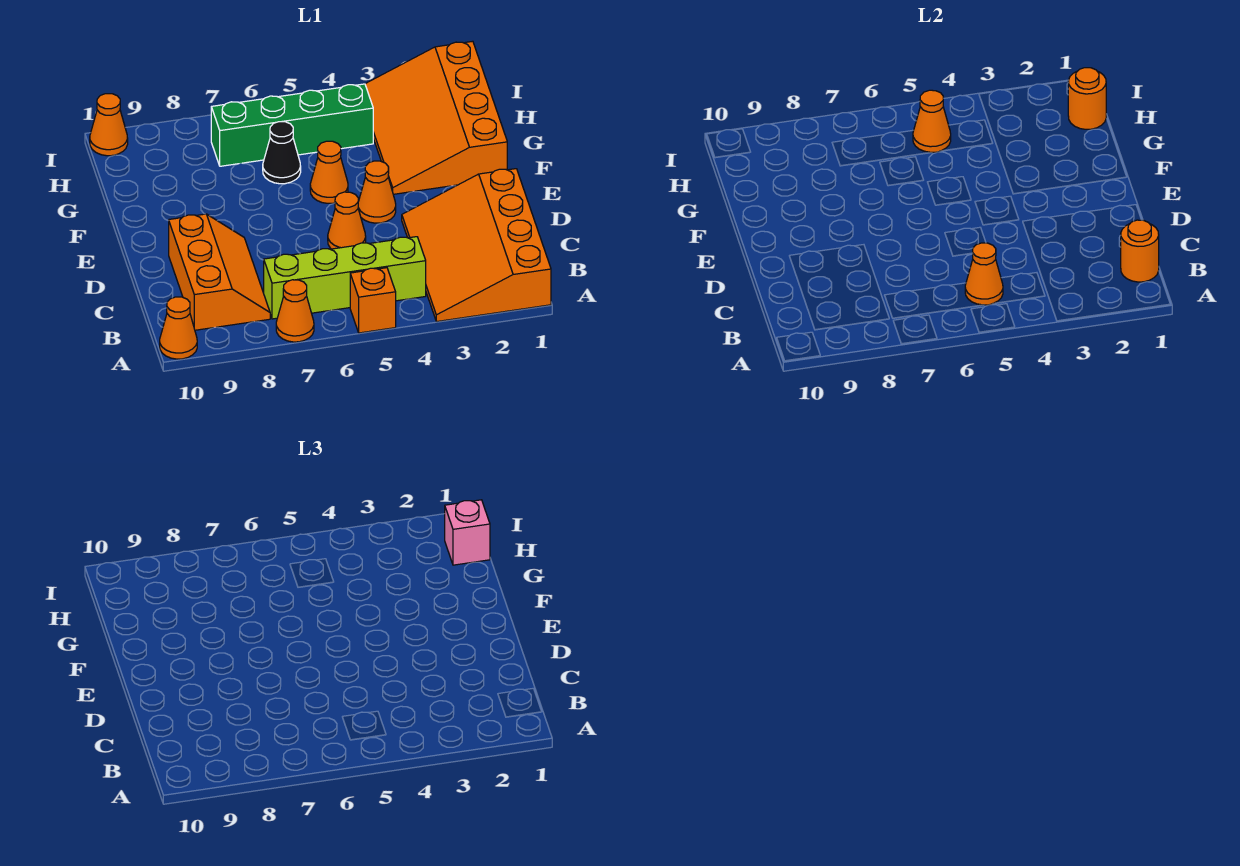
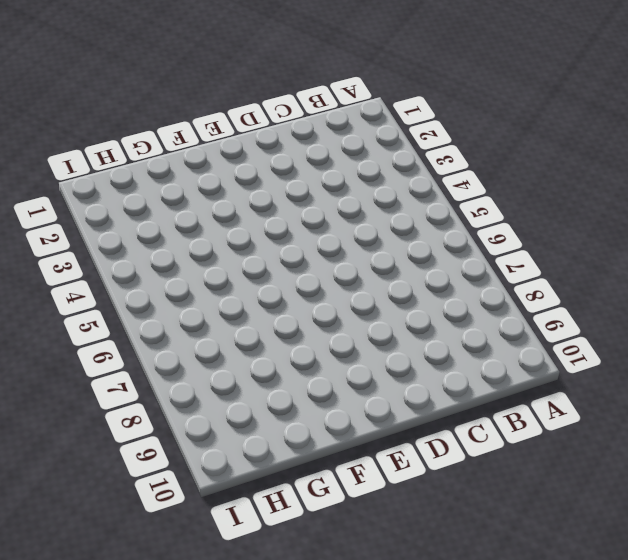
none -> orange slope A1:D3 level 1 top 1
none -> orange brick A5 level 1
none -> orange cone A7 level 1

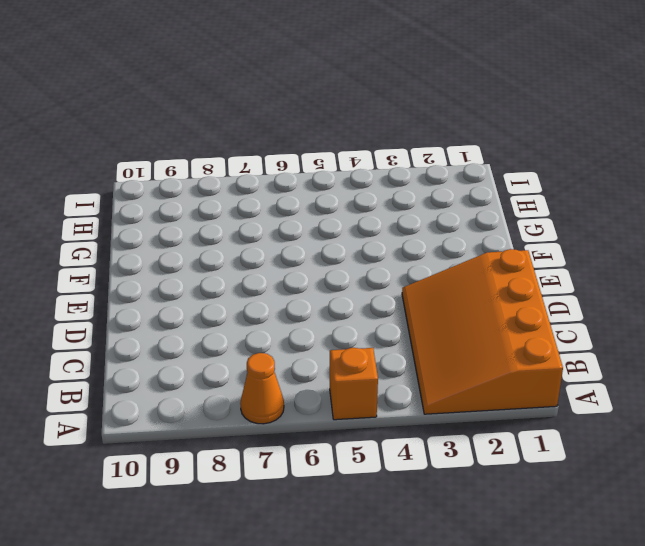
none -> orange cone A10 level 1
none -> lime brick B4:B7 level 1
none -> orange slope B8:D9 level 1 top 9

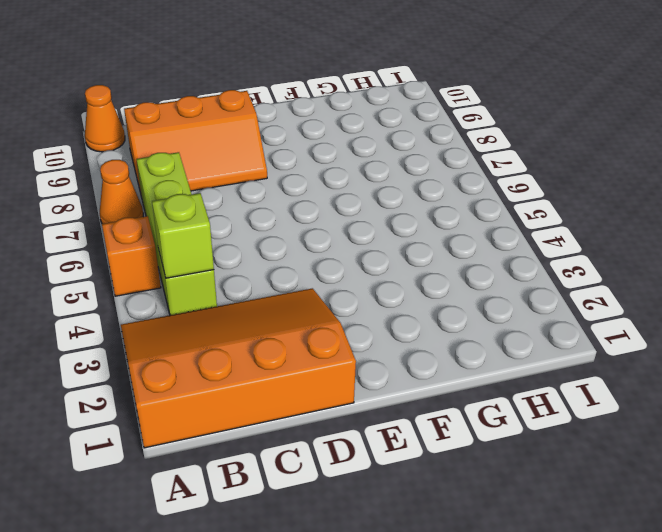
lime brick B4 level 2 -> none
none -> orange cone D5 level 1
none -> orange cone E4 level 1
none -> orange slope F1:I3 level 1 top 1

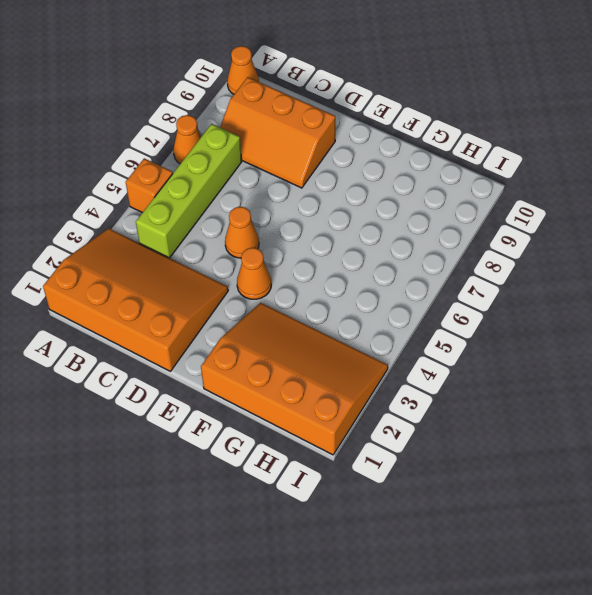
none -> orange cone F5 level 1
none -> black cone G6 level 1
none -> green brick H4:H7 level 1

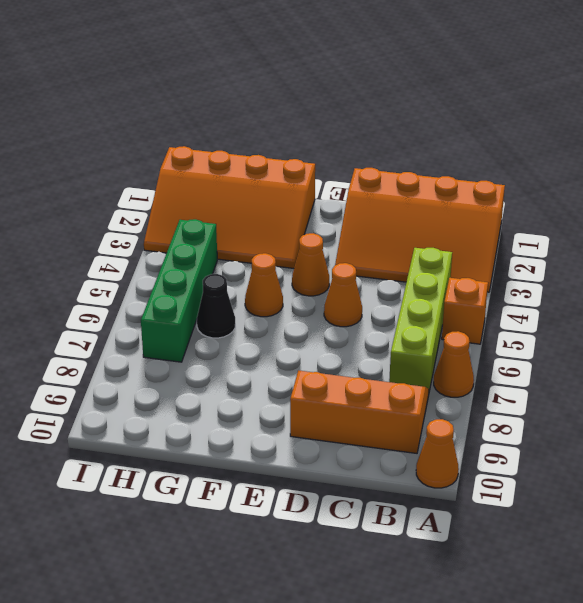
none -> orange cone I10 level 1
none -> orange round brick B1 level 2
none -> orange cone B5 level 2

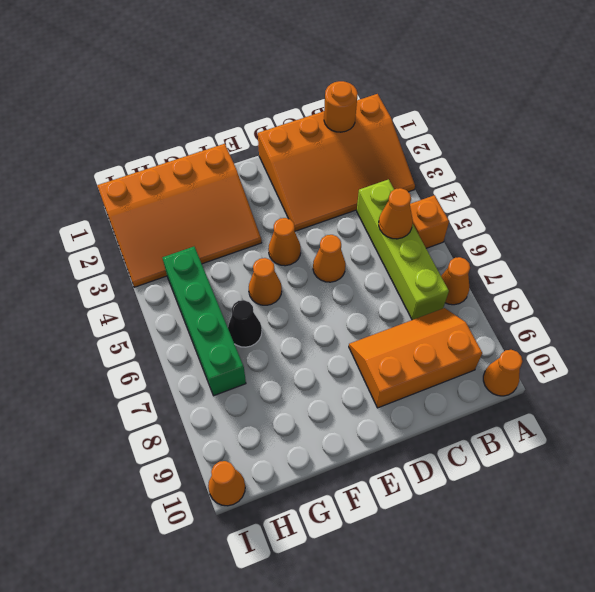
none -> orange round brick H1 level 2
none -> orange cone H5 level 2
none -> pink brick H1 level 3

